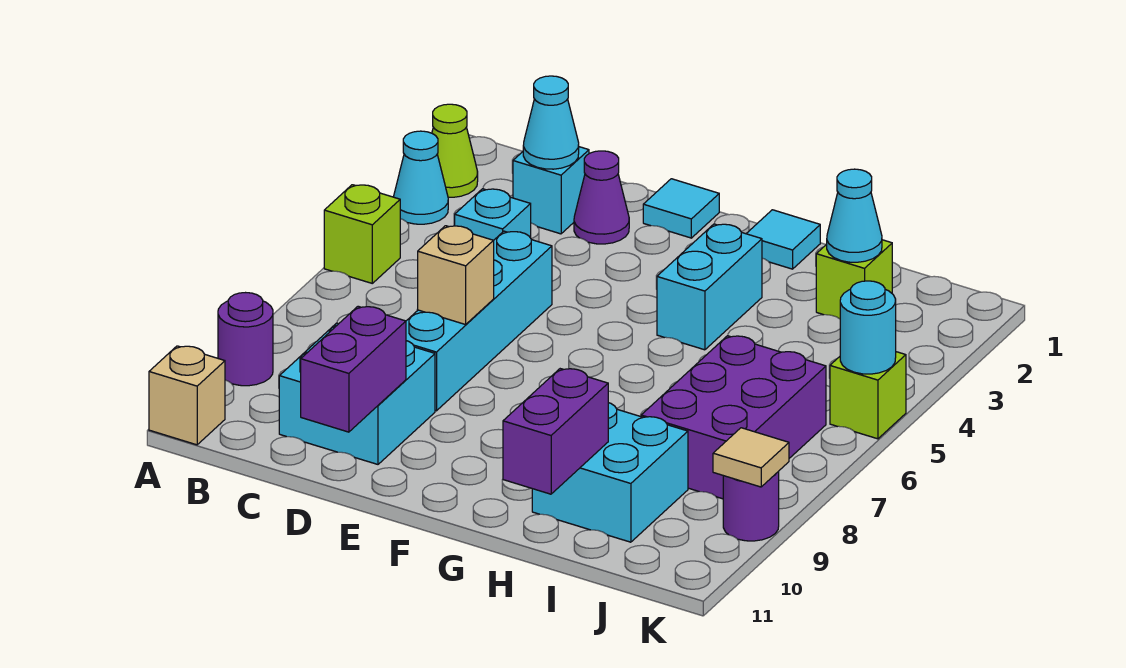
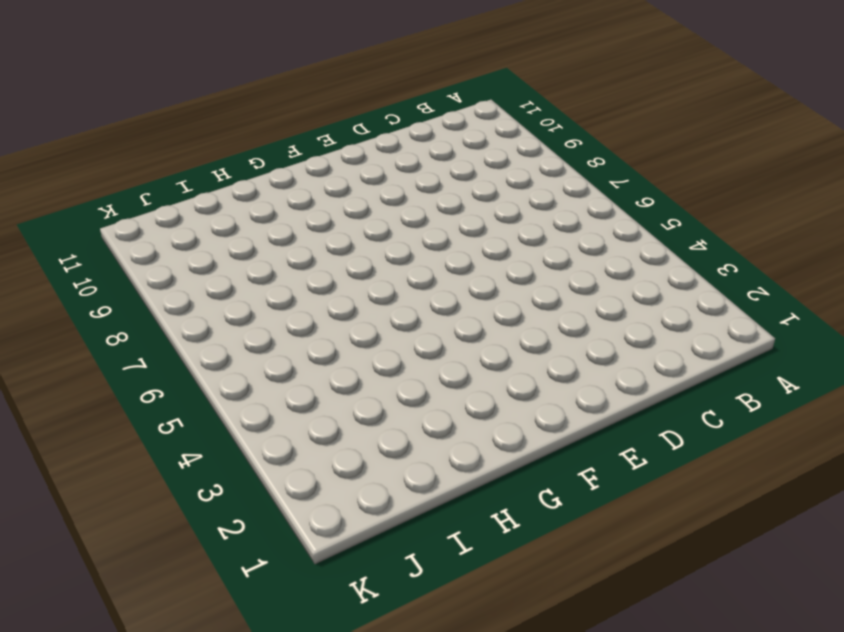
none -> lime cone A2 level 1
none -> cyan cone A3 level 1
none -> lime brick A5 level 1

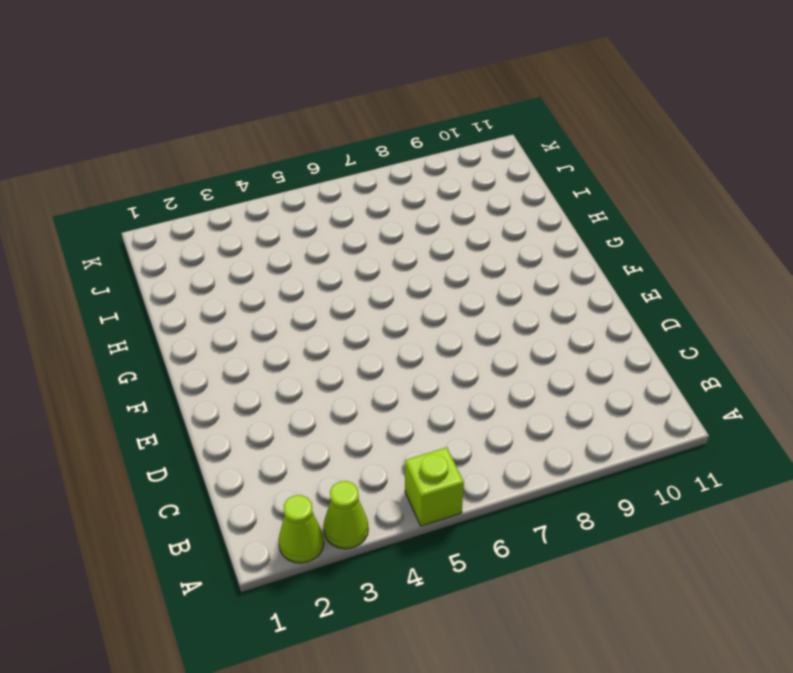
lime cone A3 level 1 -> cyan cone A3 level 1
none -> purple round brick A9 level 1
none -> tan brick A11 level 1
none -> cyan brick C2 level 1

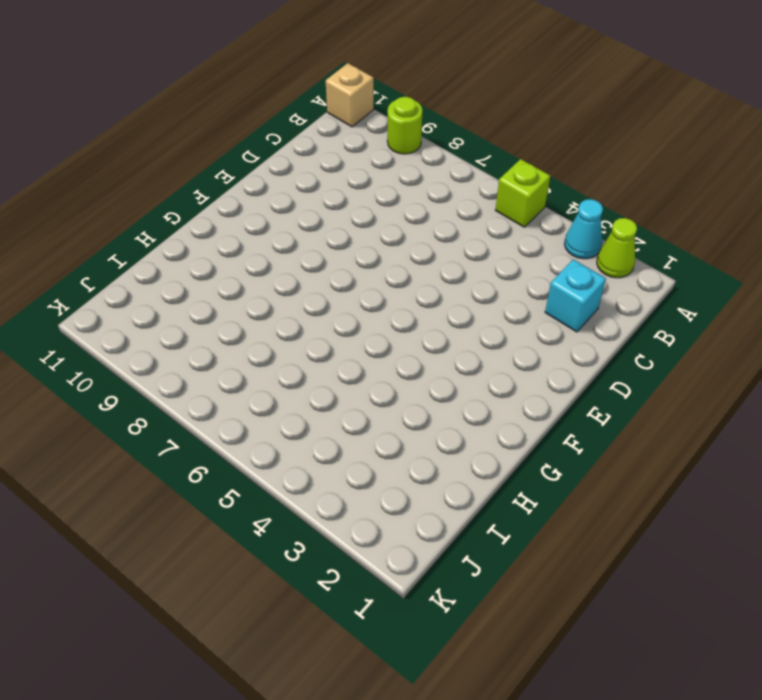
lime round brick A9 level 1 -> purple round brick A9 level 1
none -> cyan brick C4 level 1
none -> cyan brick C9:D10 level 1
none -> purple cone D2 level 1

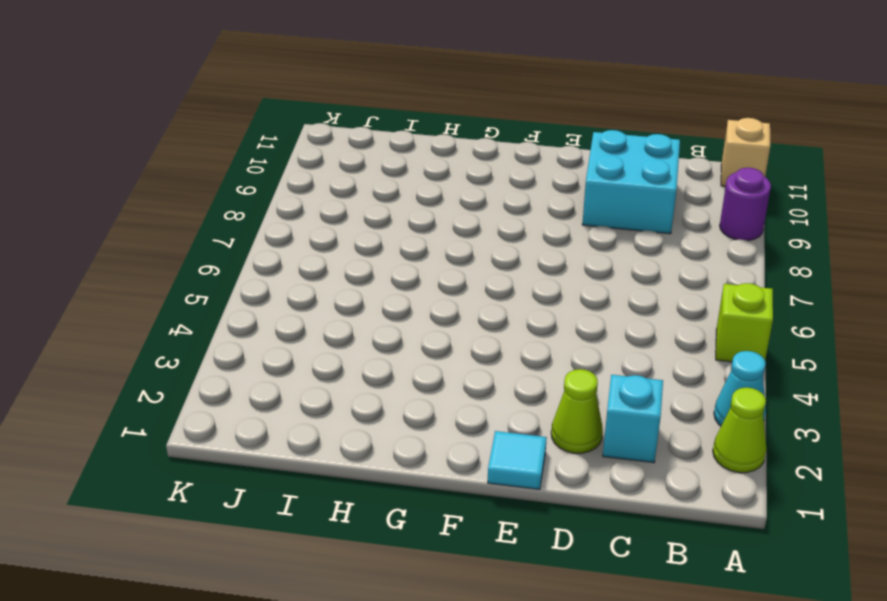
lime cone D2 level 1 -> purple cone D2 level 1
none -> cyan brick C4 level 1
none -> cyan brick D5:D8 level 1
none -> cyan tile G1 level 1

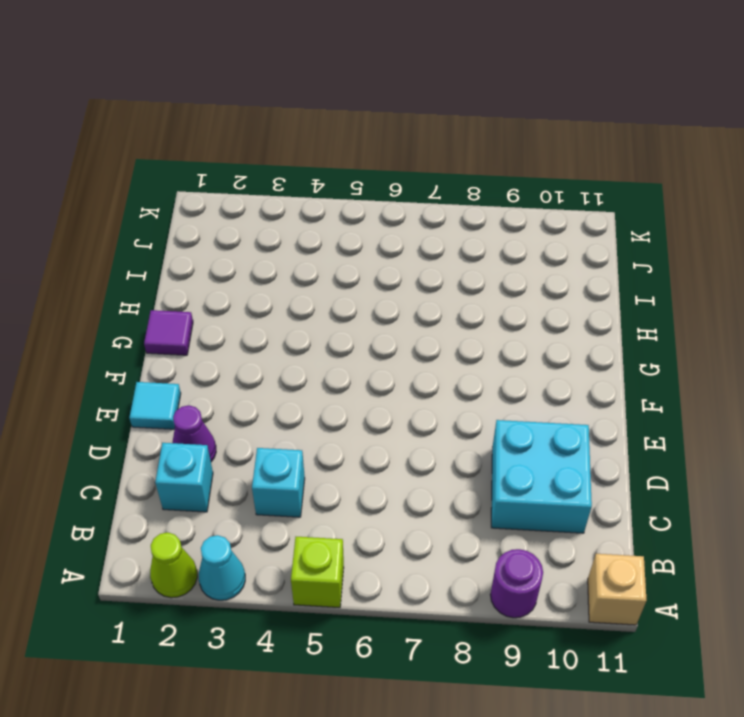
purple tile G1 level 1 -> cyan tile G1 level 1
none -> cyan brick D5:D8 level 1
none -> cyan brick G3:G4 level 1
none -> cyan brick H9:I10 level 1

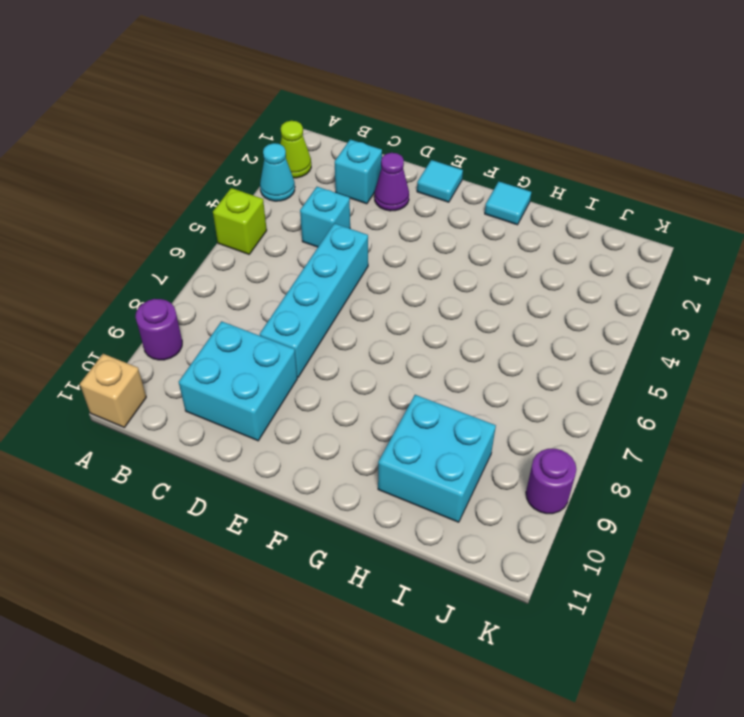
none -> cyan brick G3:G4 level 1
none -> lime brick I2 level 1
none -> purple brick I6:J8 level 1

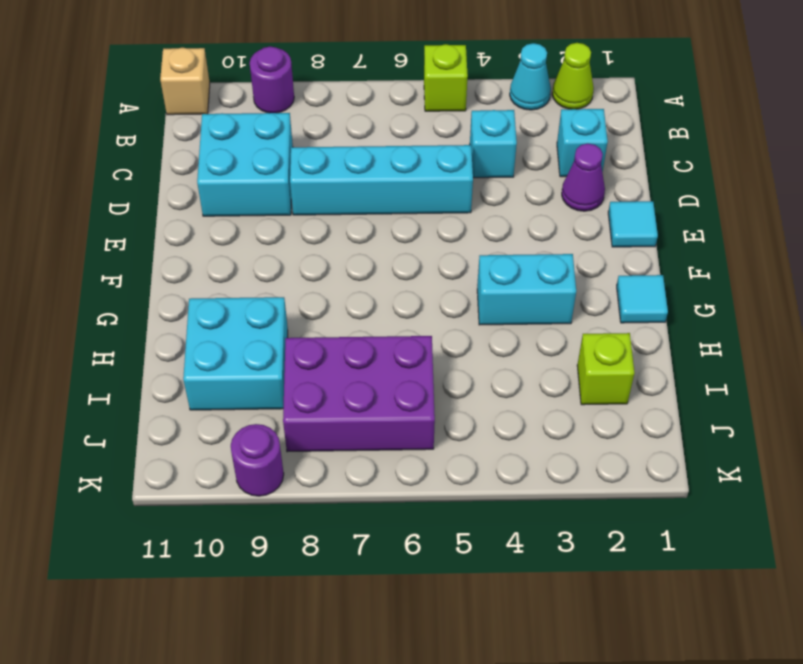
none -> lime brick K5 level 1
none -> cyan cone C2 level 2
none -> tan brick D7 level 2

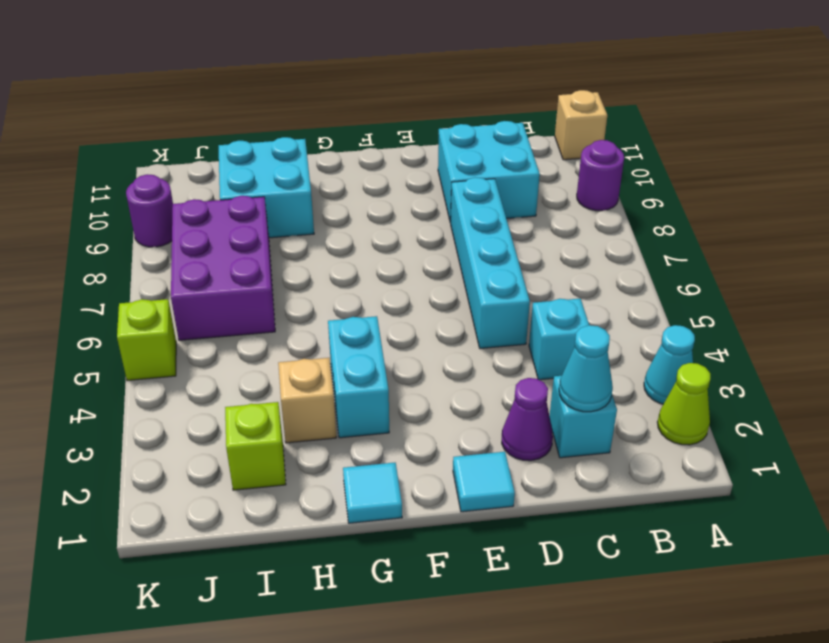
tan brick H3 level 1 -> tan brick D7 level 2
none -> lime brick A5 level 1
none -> purple brick D10:D11 level 2
none -> purple brick H10:H11 level 2

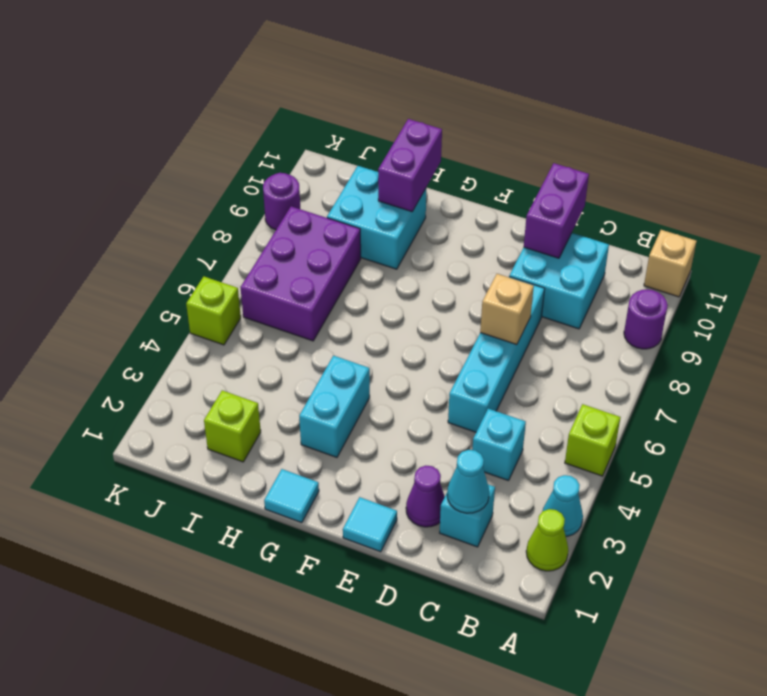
none -> cyan cone I2 level 2
none -> cyan round brick K5 level 2
none -> tan tile K9 level 2

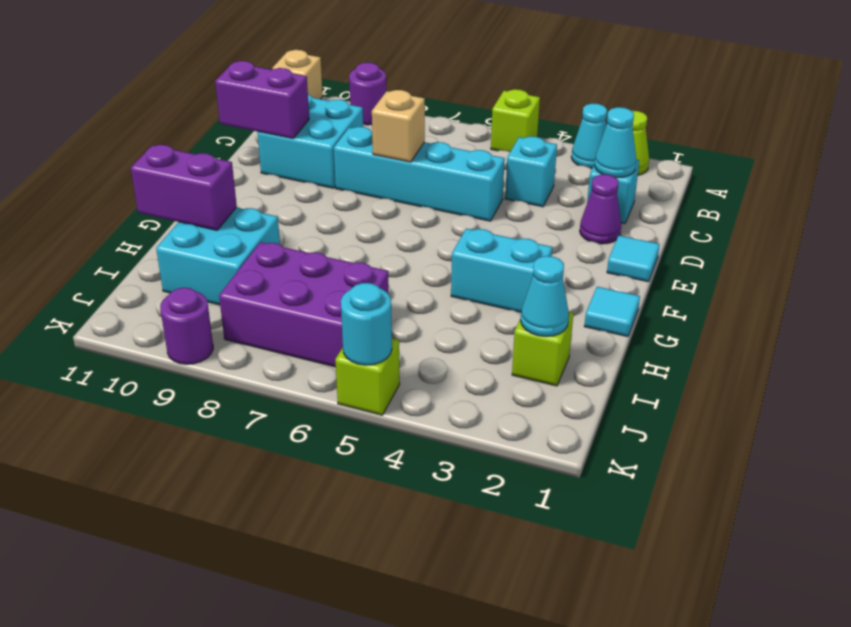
none -> tan tile K9 level 2

